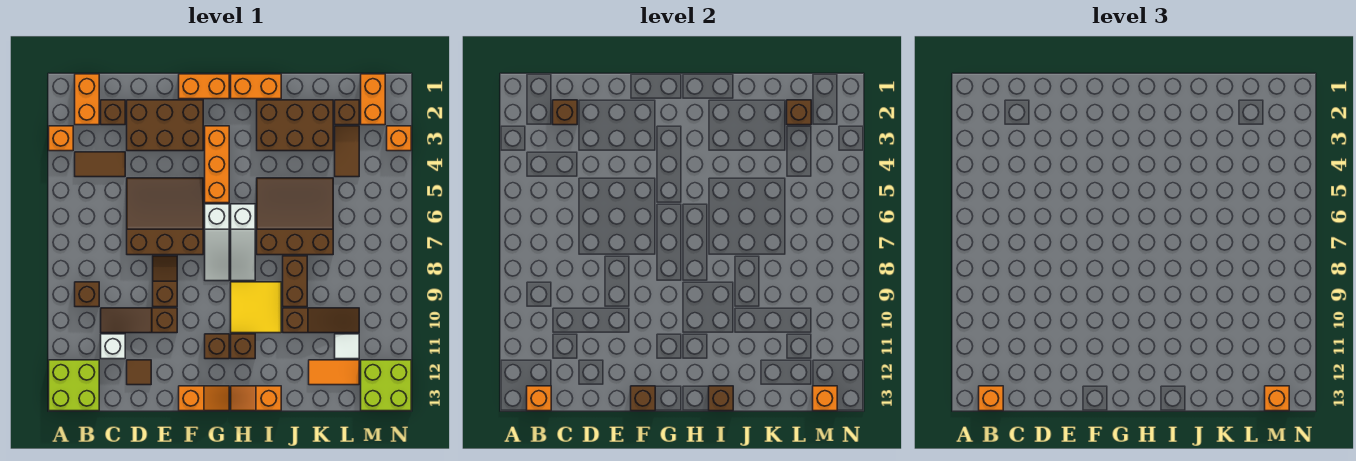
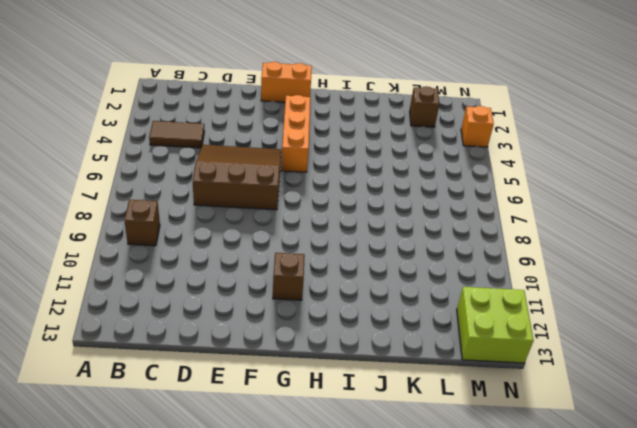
none -> orange brick A3 level 1
none -> lime brick A12:B13 level 1
none -> orange brick B1:B2 level 1
none -> brown brick C2 level 1

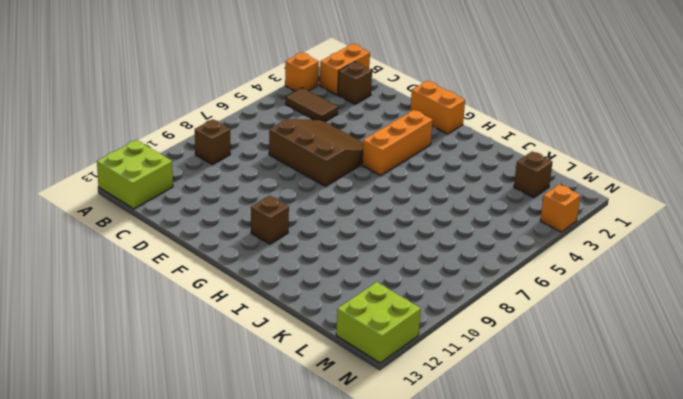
none -> brown slope C10:E10 level 1 top E
none -> white brick C11 level 1
none -> brown brick D2:F3 level 1
none -> brown tile D12 level 1

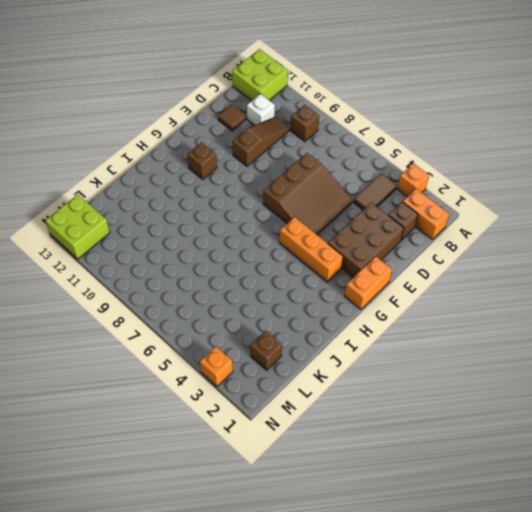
none -> brown slope E8:E9 level 1 top 9
none -> orange slope F13:G13 level 1 top F
none -> white slope G6:G8 level 1 top 6
none -> orange brick H1:I1 level 1

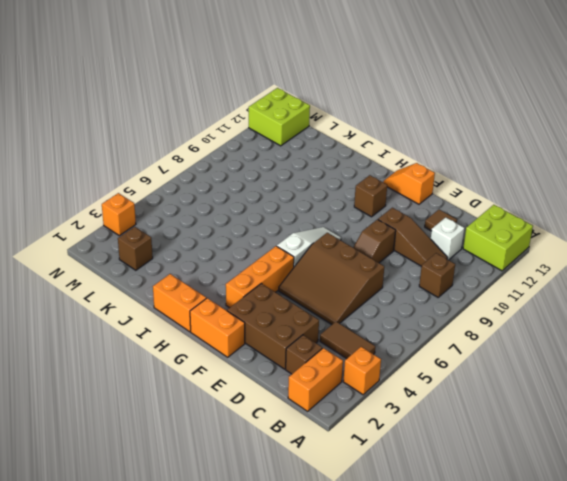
none -> white slope H6:H8 level 1 top 6
none -> yellow tile H9:I10 level 1
none -> brown brick H11 level 1
none -> orange slope H13:I13 level 1 top I

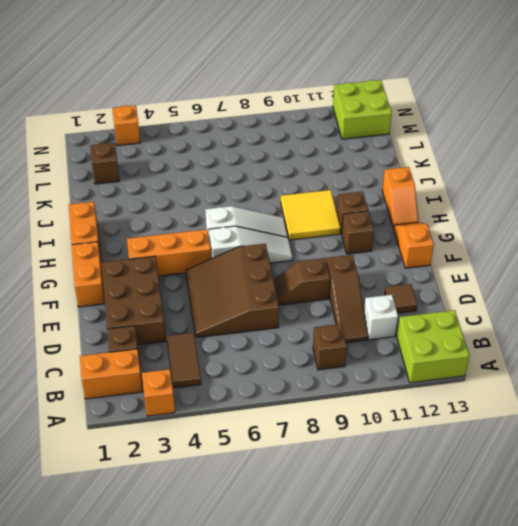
none -> brown brick I2:K3 level 1
none -> brown slope I5:K7 level 1 top 7
none -> brown brick J8:J9 level 1
none -> brown slope J10:L10 level 1 top J

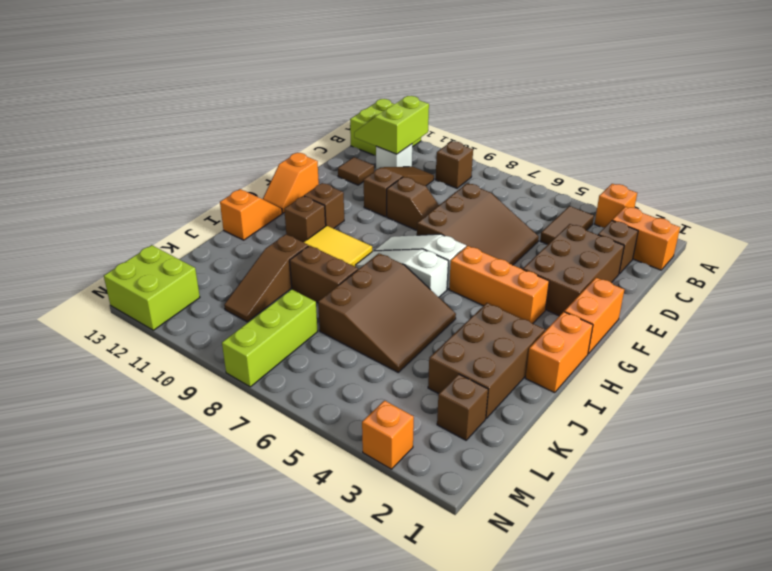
lime slope B11:C12 level 2 top 11 -> none
lime brick L8:N8 level 1 -> none
none -> orange tile K12:L12 level 1
none -> brown tile L3:L4 level 1
none -> white tile L11 level 1
none -> orange brick M1:M2 level 1

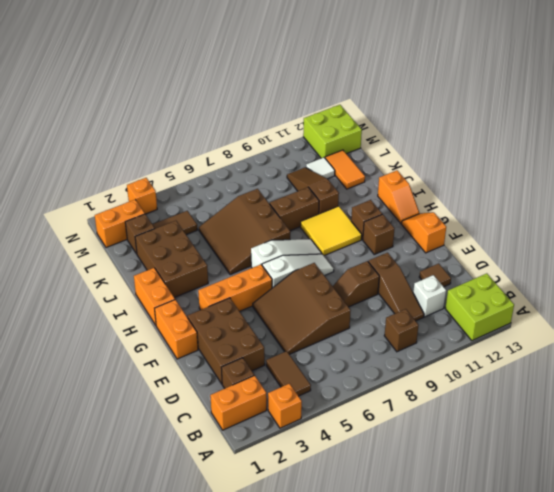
none -> orange brick B13 level 2
none -> brown brick C2 level 2
none -> brown brick F13 level 2
none -> brown brick I13 level 2

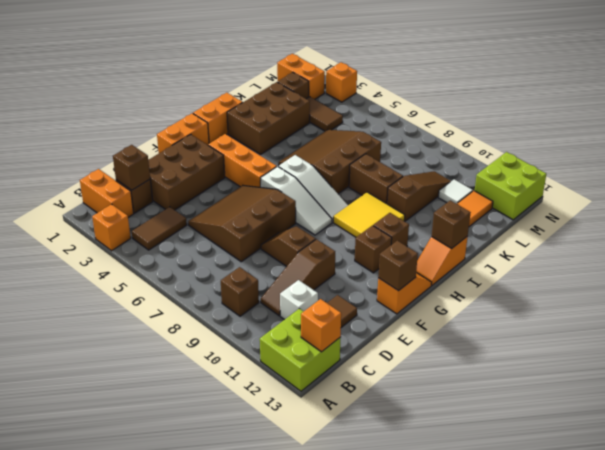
none -> brown brick L2 level 2
none -> orange brick M13 level 2
none -> orange brick B13 level 3
none -> orange brick M13 level 3

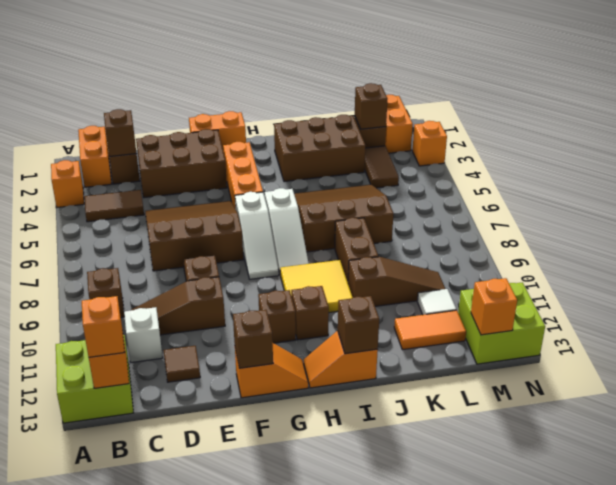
none -> orange brick H1:I1 level 1
none -> orange brick M13 level 3

